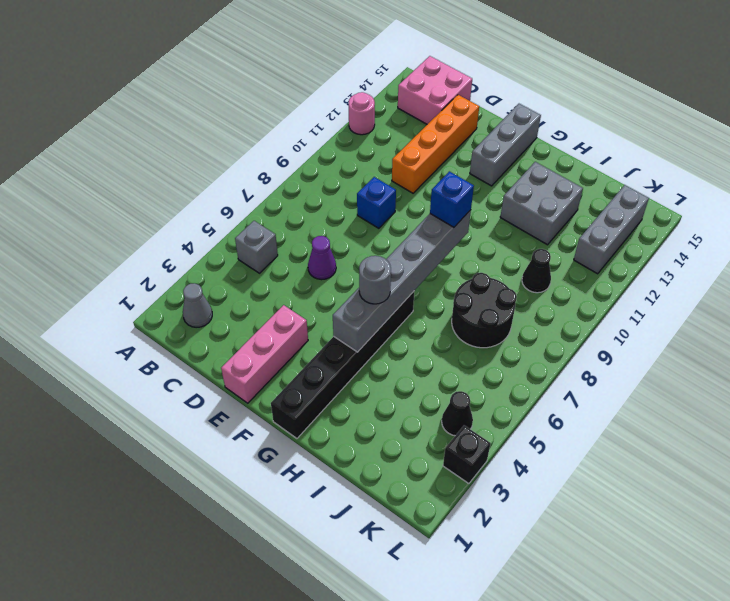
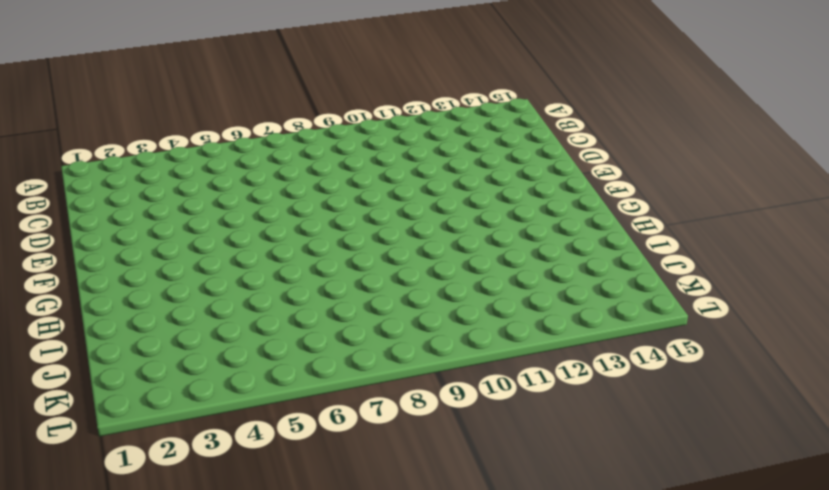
none -> pink round brick A12 level 1
none -> grey cone B2 level 1
none -> grey brick B5 level 1

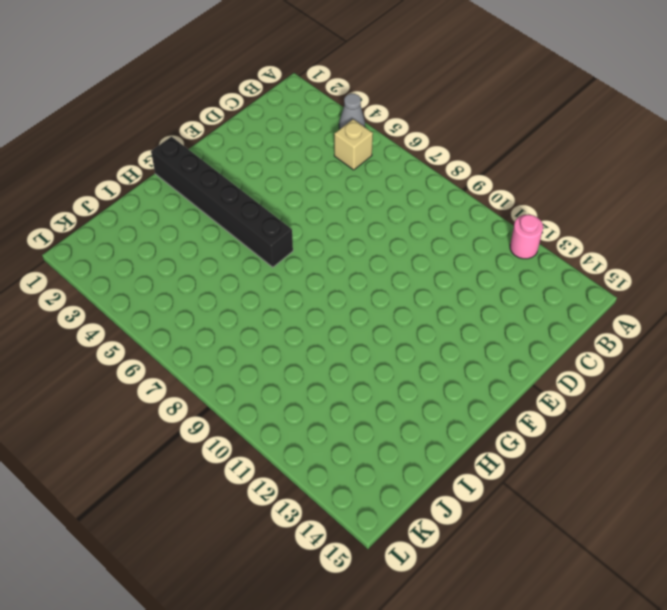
grey cone A4 level 1 -> grey cone B2 level 1
tan brick B5 level 1 -> grey brick B5 level 1
none -> pink brick B14:C15 level 1
none -> purple cone D6 level 1
none -> blue brick D9 level 1

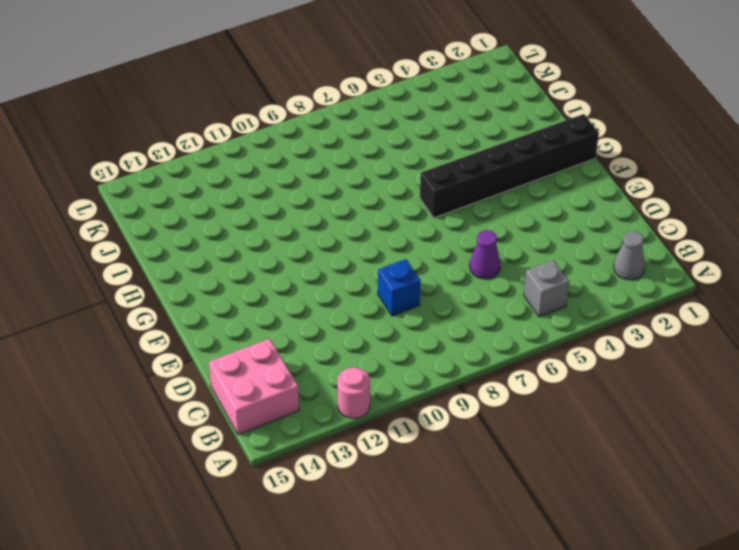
none -> orange brick D11:D14 level 1
none -> pink brick E1:E3 level 1
none -> grey brick F13:F15 level 1

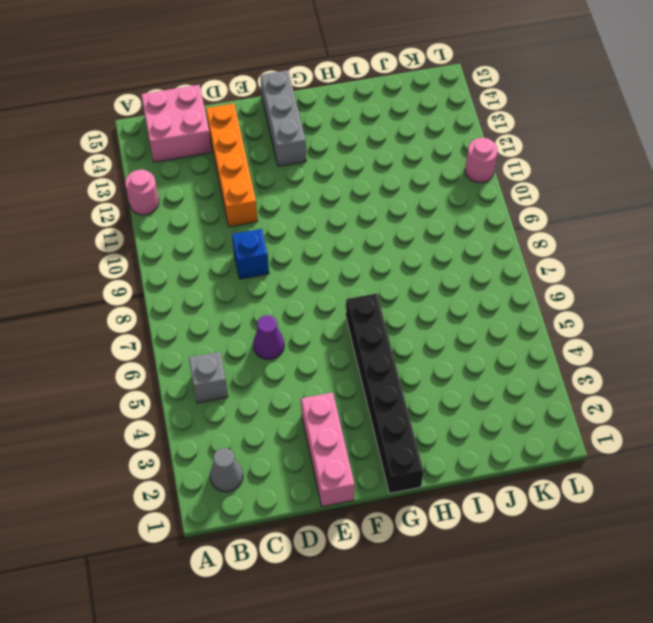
pink round brick L11 level 1 -> none
none -> grey brick H12:I13 level 1
none -> black round brick I7:J8 level 1
none -> black cone J10 level 1

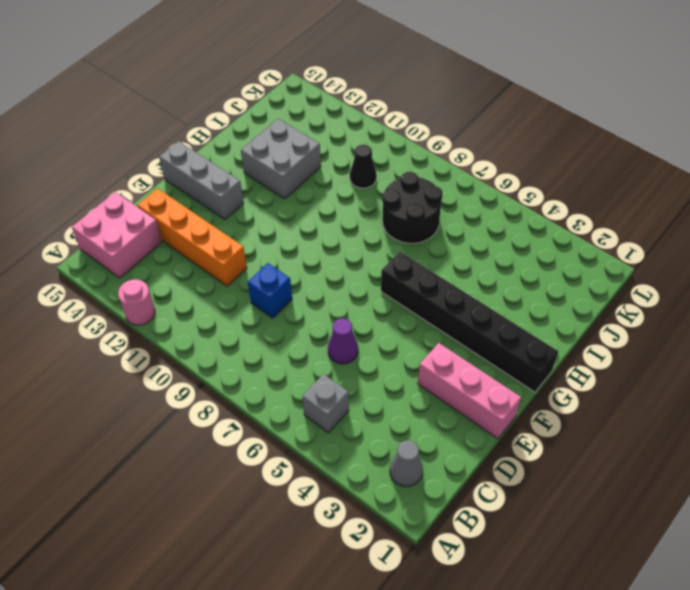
none -> black cone K4 level 1
none -> grey brick K12:K14 level 1
none -> black brick L3 level 1

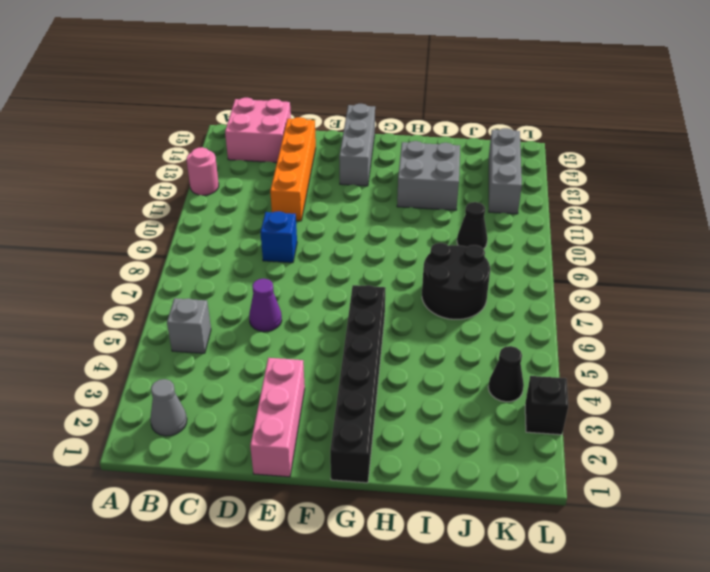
none -> grey brick G4:G9 level 2
none -> grey round brick G5 level 3
none -> blue brick G9 level 3

